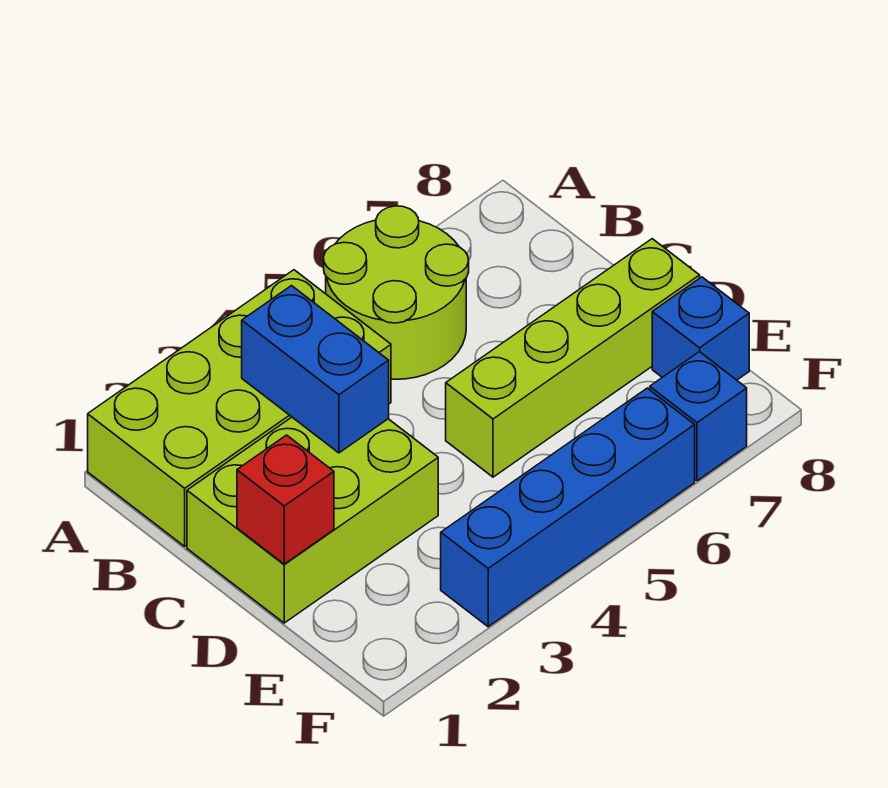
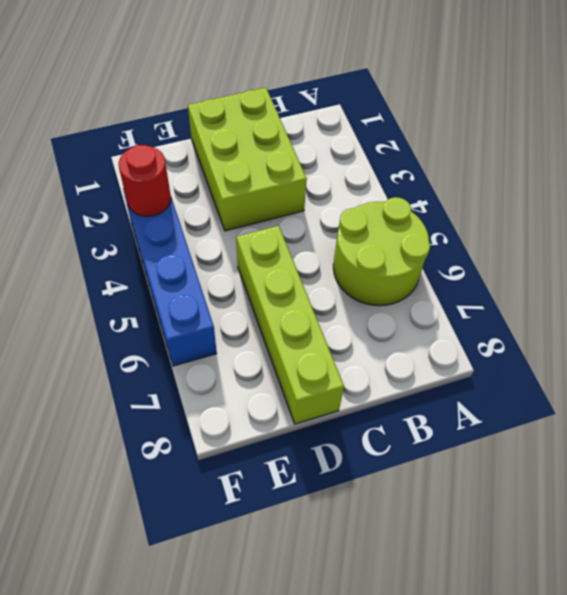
red round brick F3 level 2 -> none
none -> lime brick A1:B4 level 1
none -> blue brick E8 level 1

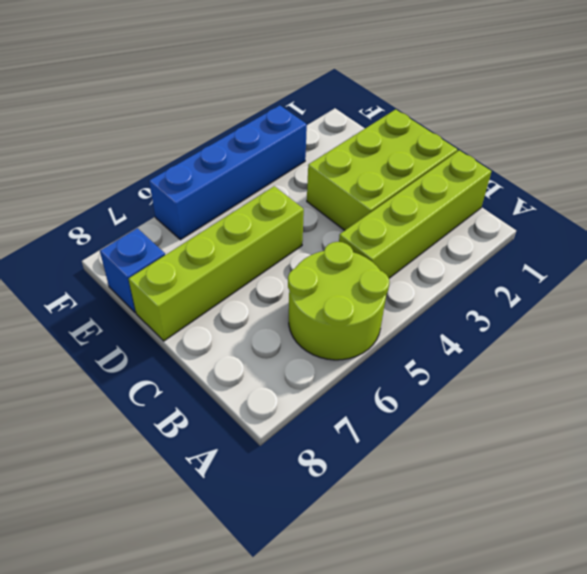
lime brick B1:B4 level 1 -> lime brick A1:B4 level 1
none -> blue brick F7 level 1
none -> blue brick B3:C3 level 2

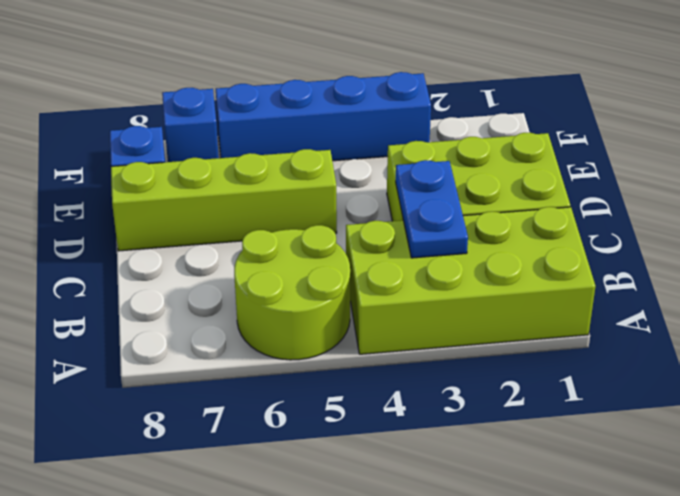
blue plate B3:C3 level 2 -> blue brick B3:C3 level 2
none -> red brick D1 level 2

